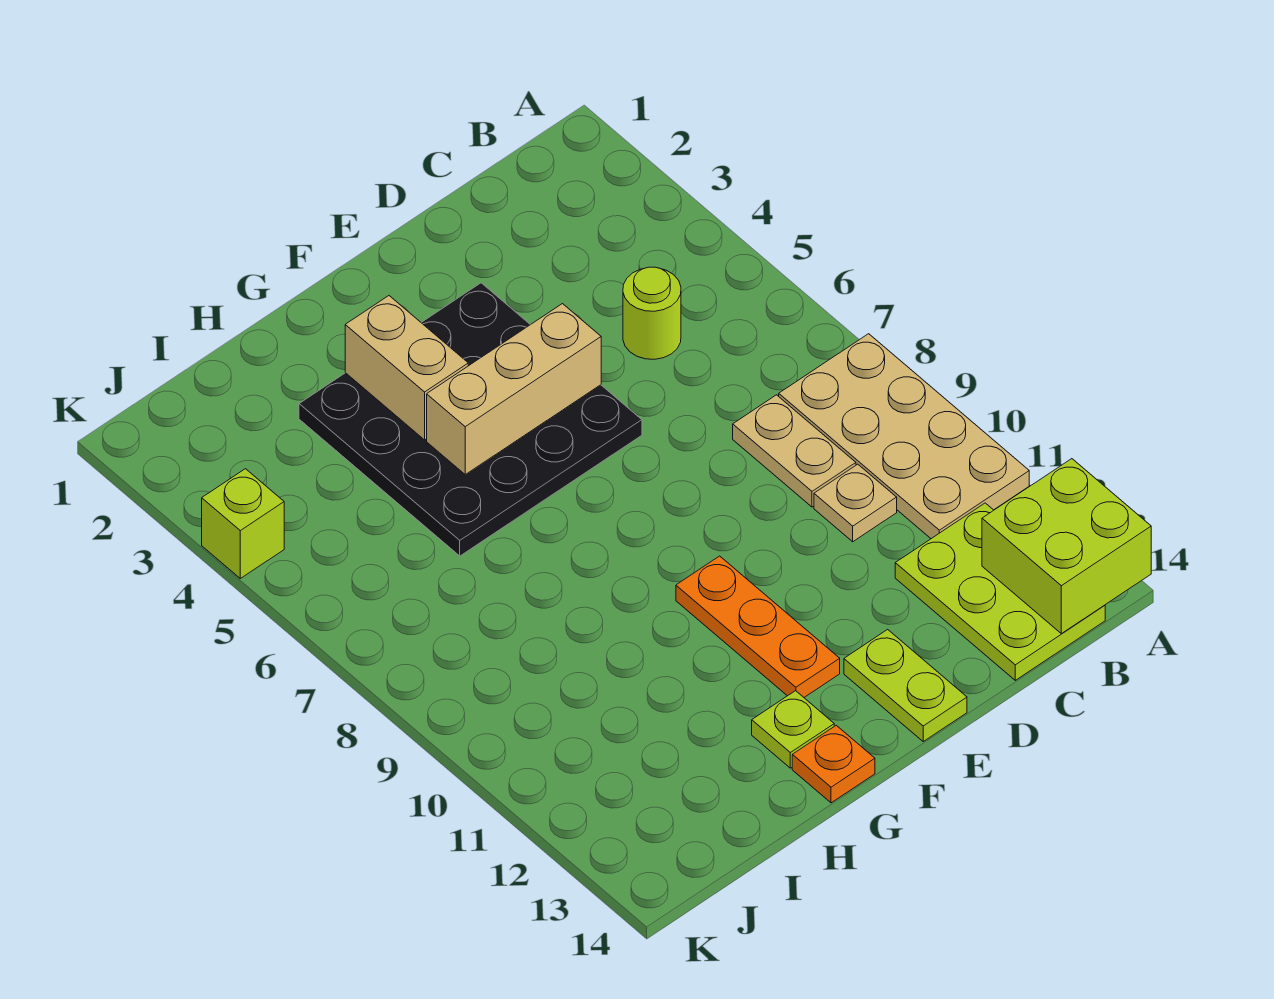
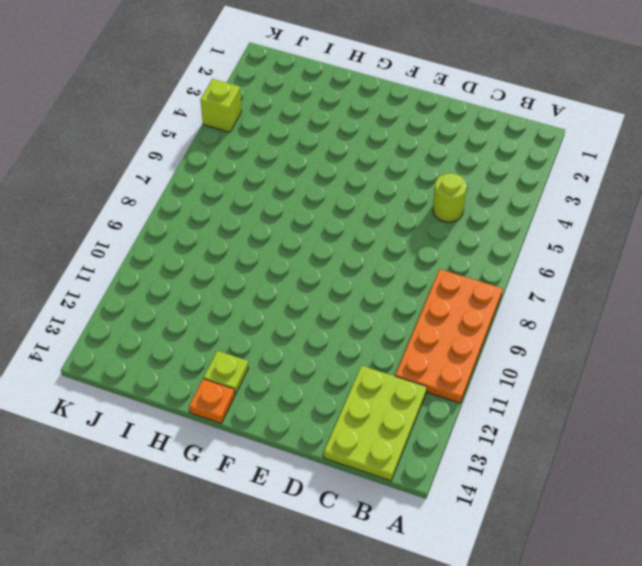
orange plate A8:B11 level 1 -> tan plate A8:B11 level 1
none -> tan plate C8:C9 level 1
none -> tan plate C10 level 1
none -> black plate E3:H6 level 1

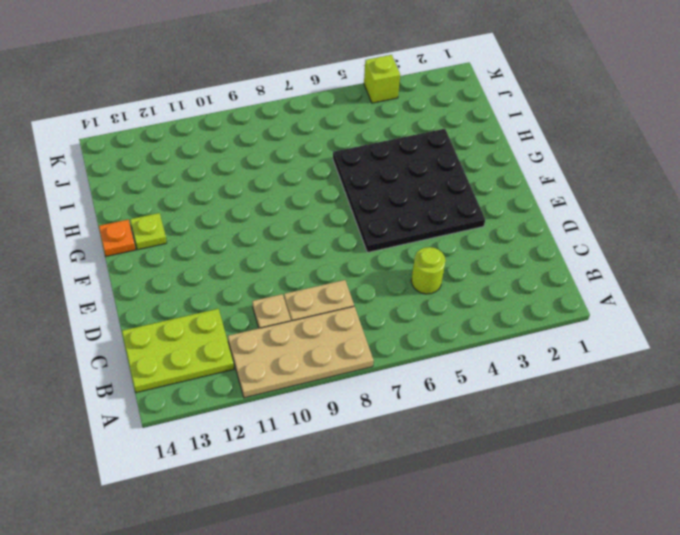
none -> lime plate E13:E14 level 1
none -> orange plate F10:F12 level 1
none -> lime brick A13:B14 level 2

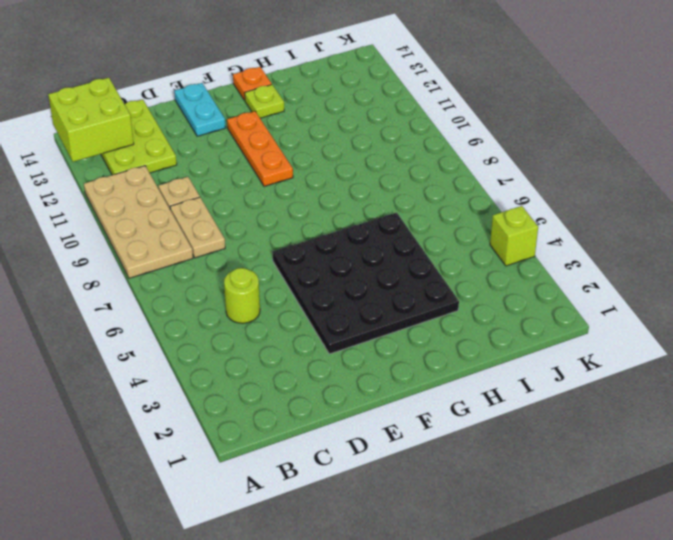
cyan plate E13:E14 level 1 -> lime plate E13:E14 level 1
none -> tan brick E5:G5 level 2
none -> tan brick G3:G4 level 2

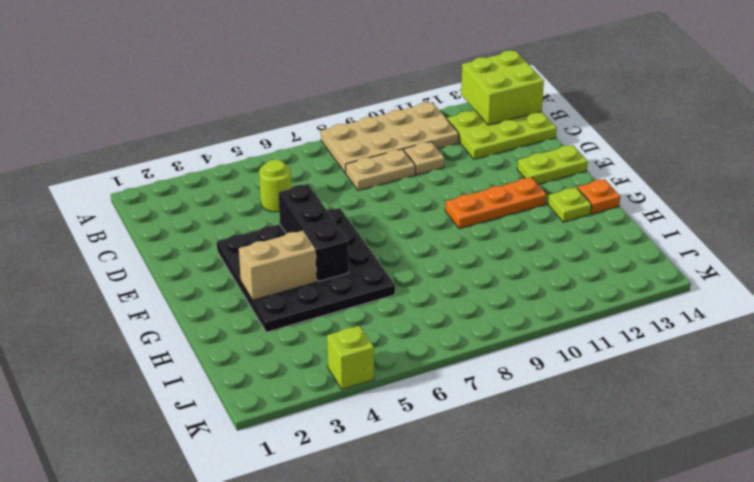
black brick E5:G5 level 2 -> tan brick E5:G5 level 2

